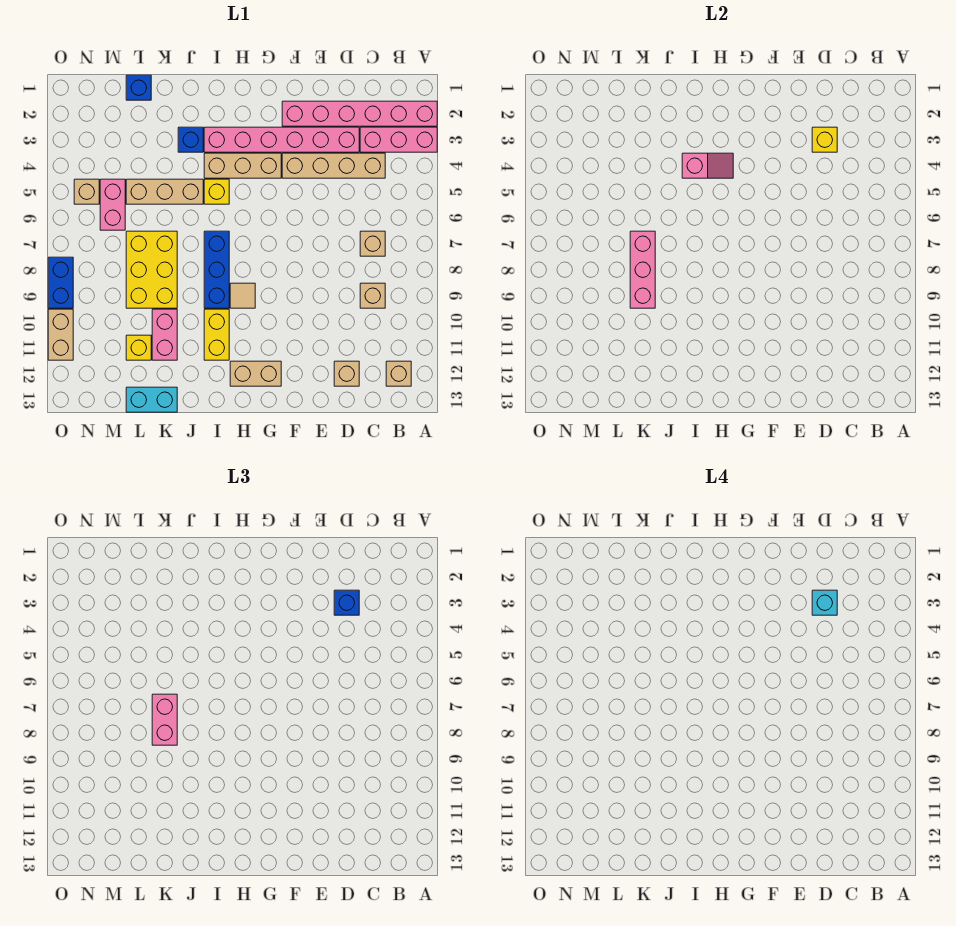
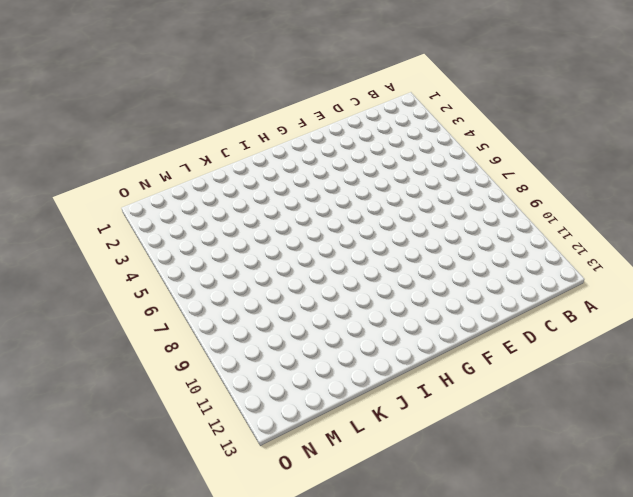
none -> pink brick A2:F2 level 1
none -> pink brick A3:C3 level 1
none -> tan brick B12 level 1
none -> tan brick C4:F4 level 1

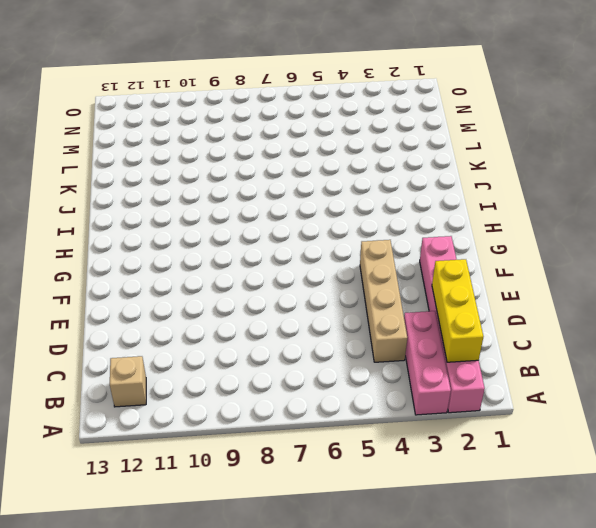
yellow brick B2:D2 level 2 -> none
none -> tan brick C7 level 1
none -> tan brick C9 level 1
none -> pink brick D3:I3 level 1
none -> tan brick D12 level 1

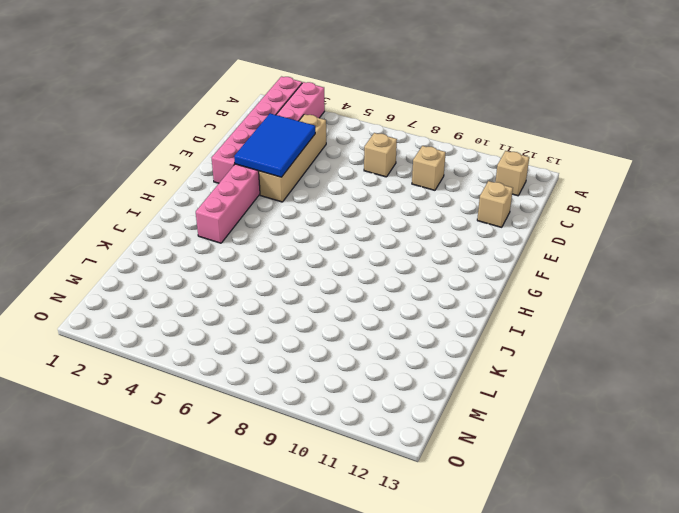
blue tile D3:F4 level 2 -> yellow brick D3 level 2
none -> tan brick G4:I4 level 1
none -> tan brick G12:H12 level 1
none -> tan tile H9 level 1
none -> yellow brick I5 level 1

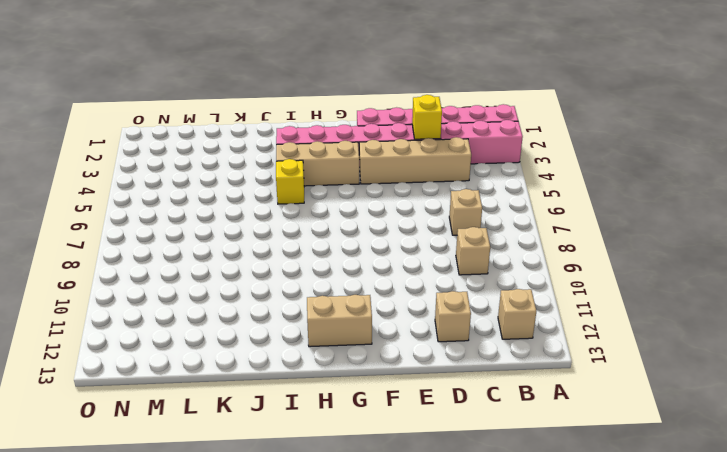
none -> tan tile H9 level 1
none -> blue brick I7:I9 level 1
none -> yellow brick I10:I11 level 1
none -> blue brick J3 level 1

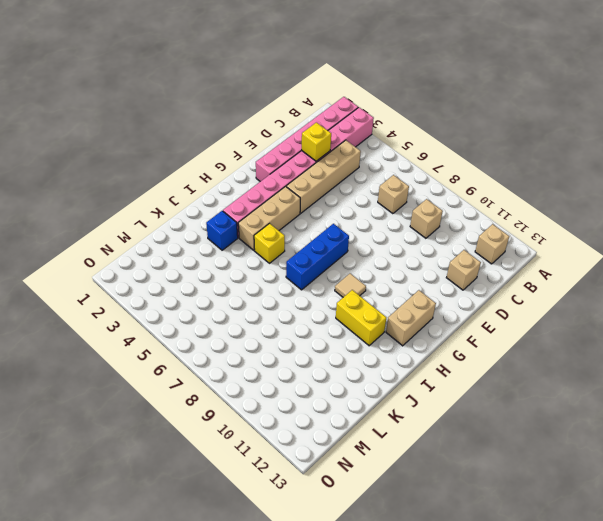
blue brick G7:I7 level 1 -> blue brick I7:I9 level 1
none -> tan brick J5:L5 level 1
none -> yellow brick K7:L9 level 1
none -> pink brick K10:K11 level 1
none -> cyan brick K13:L13 level 1

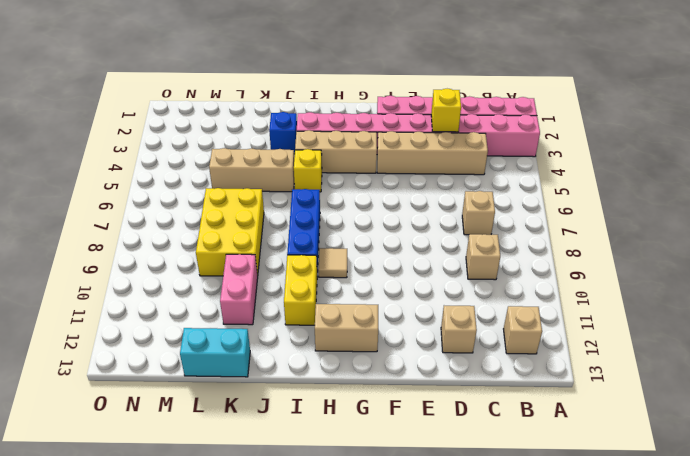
none -> blue brick L1 level 1
none -> yellow brick L11 level 1
none -> pink brick M5:M6 level 1
none -> tan brick N5 level 1

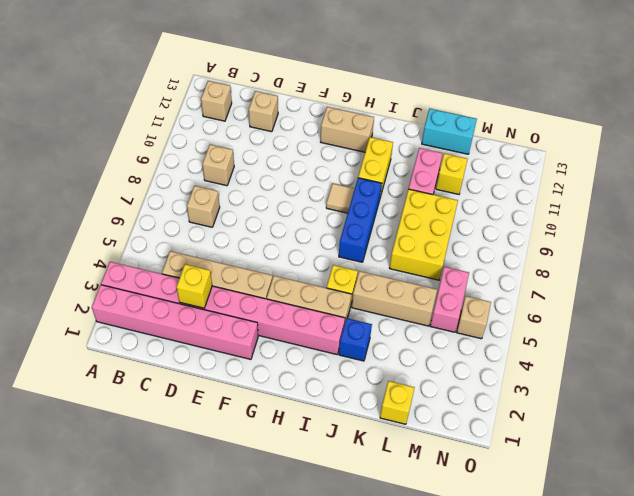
yellow brick L1 level 1 -> blue brick L1 level 1
none -> blue brick O8:O9 level 1
none -> tan brick O10:O11 level 1
none -> pink slope H4:I4 level 2 top I
none -> pink brick K7:K9 level 2

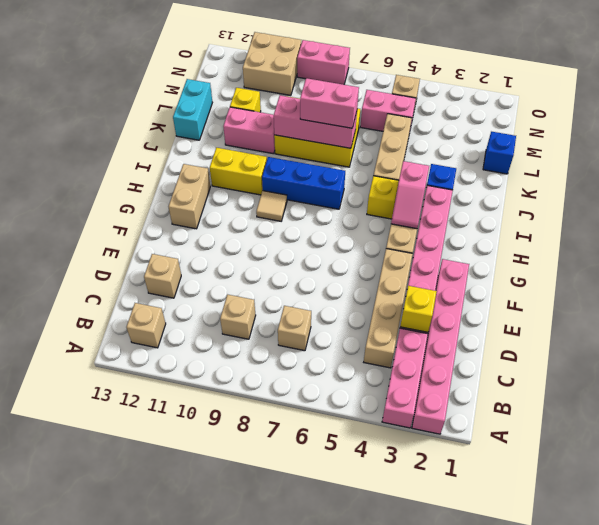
tan brick N10:O11 level 1 -> tan brick O10:O11 level 1
pink brick O8:O9 level 1 -> blue brick O8:O9 level 1
none -> blue brick D3 level 3
none -> cyan brick D3 level 4

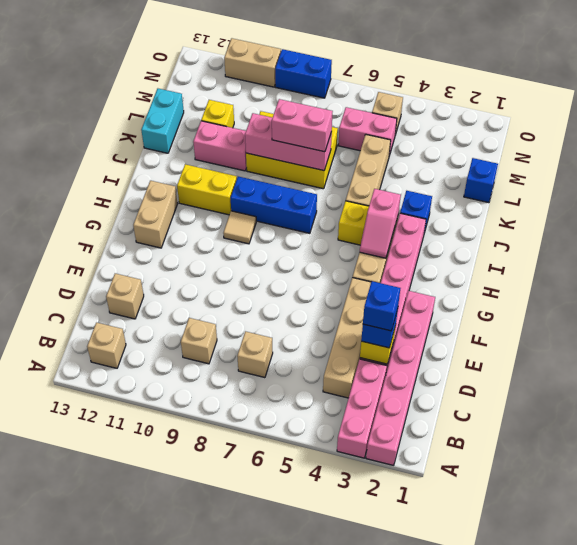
blue brick D3 level 4 -> cyan brick D3 level 4

